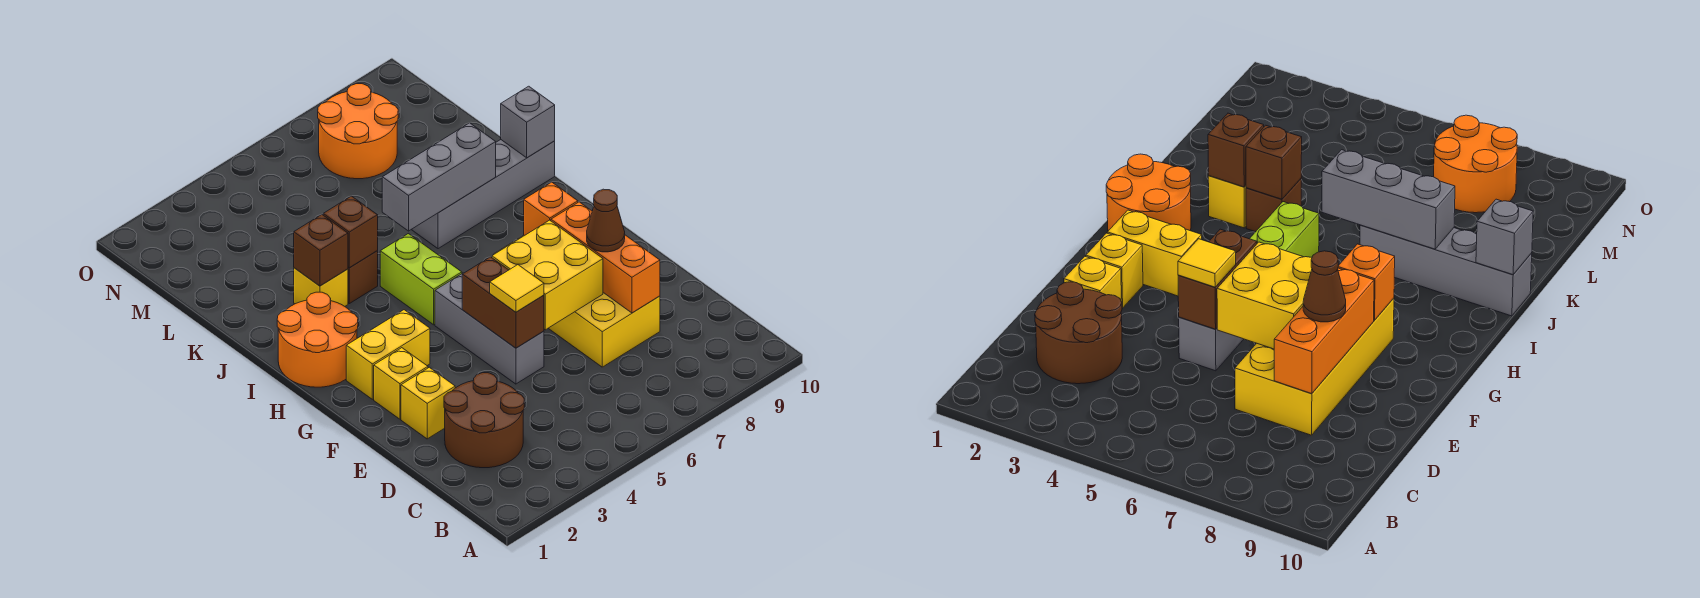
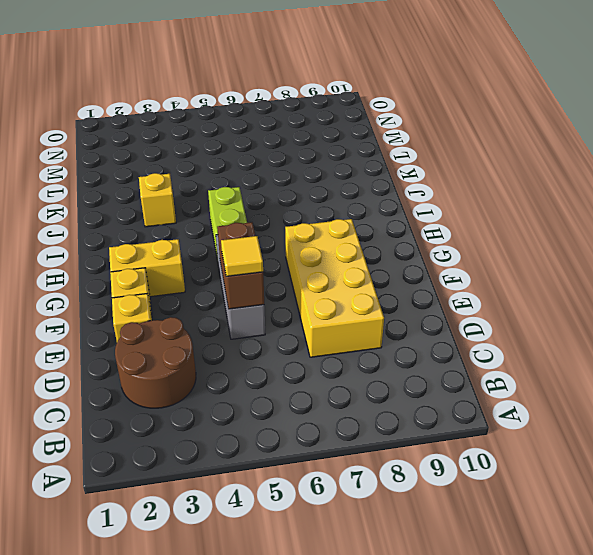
none -> orange round brick H1:I2 level 1
none -> brown brick J4 level 1
none -> grey brick J7:J10 level 1

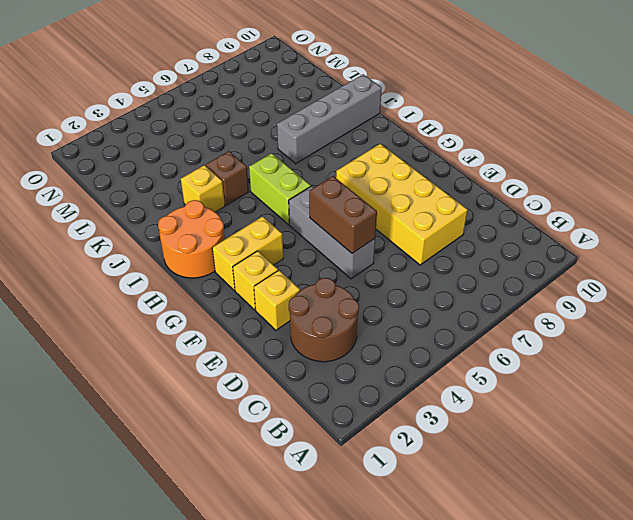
none -> orange round brick M7:N8 level 1
none -> orange brick D8:F8 level 2
none -> yellow brick E6:F7 level 2

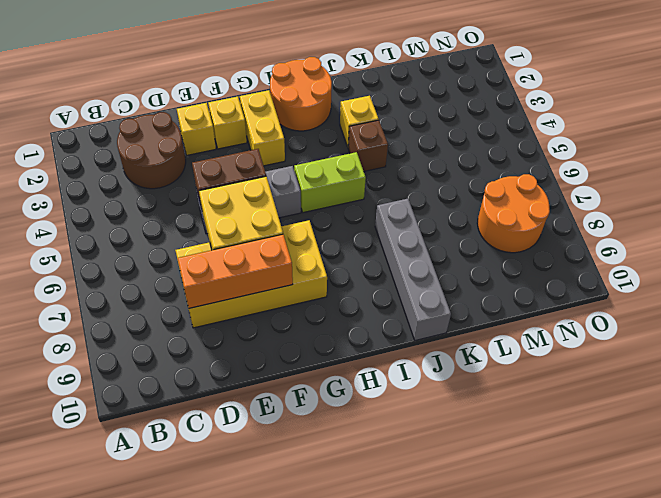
none -> orange brick G8 level 2
none -> brown brick J3 level 2
none -> brown brick J4 level 2

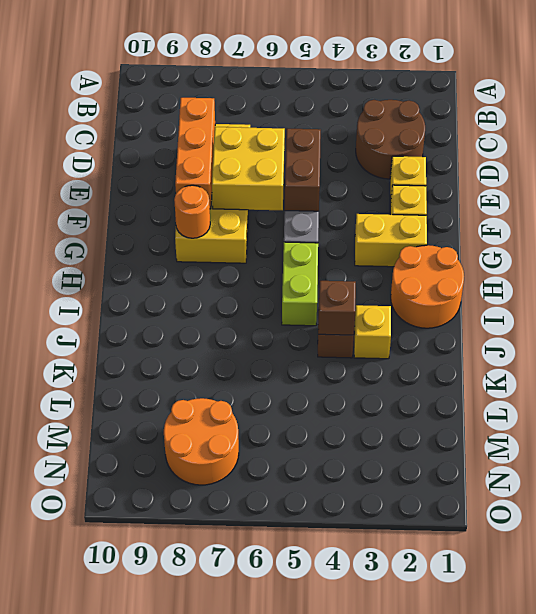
orange round brick G8 level 2 -> orange brick G8 level 2
none -> grey brick J7:J10 level 1
none -> brown brick J3 level 2
none -> grey brick J6:J8 level 2

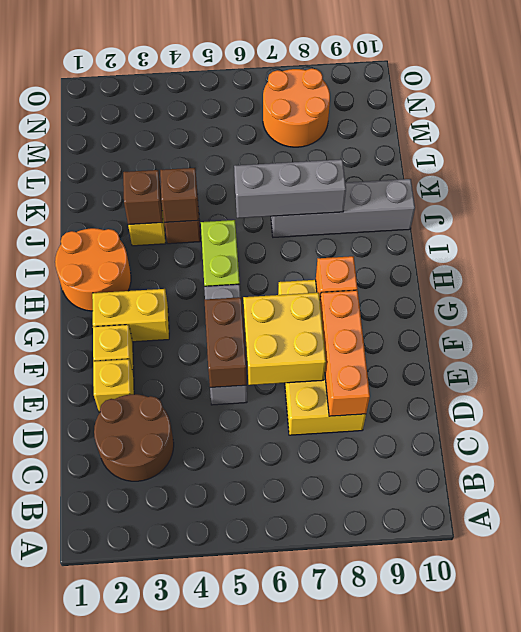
none -> grey brick J10 level 2
none -> yellow tile E5 level 3
none -> brown cone E8 level 3

